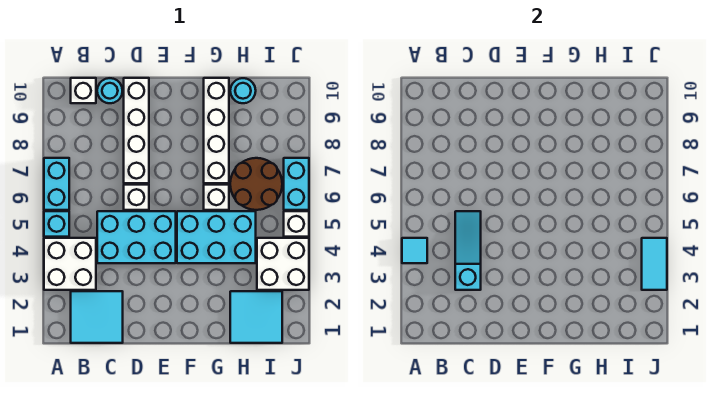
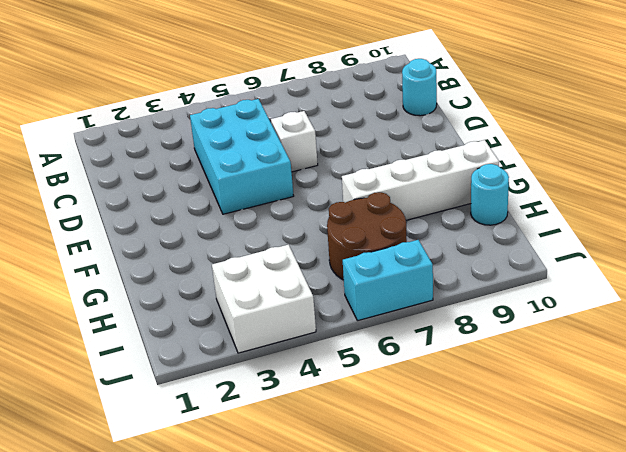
none -> white brick A3:B4 level 1
none -> cyan brick A5 level 1
none -> cyan brick A6:A7 level 1

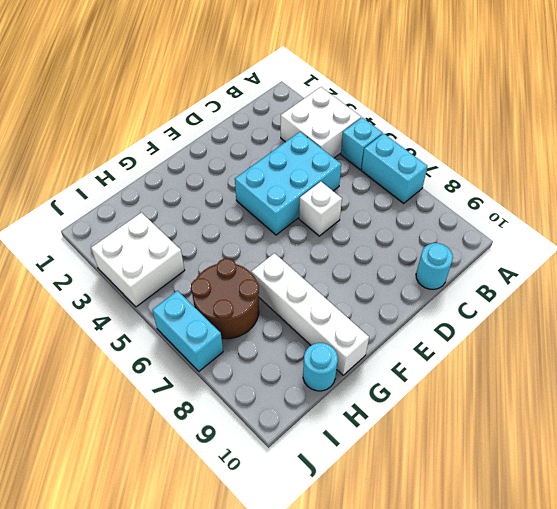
none -> cyan tile B1:C2 level 1
none -> white brick B10 level 1
none -> white brick D7:D10 level 1

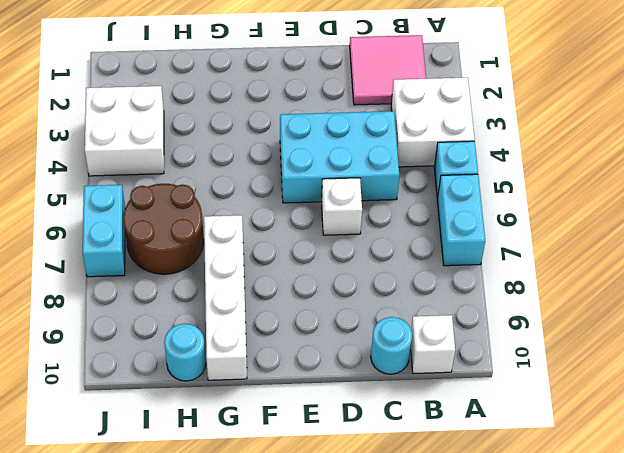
pink tile B1:C2 level 1 -> cyan tile B1:C2 level 1
none -> white brick D7:D10 level 1
none -> cyan brick F4:H5 level 1
none -> white brick G6 level 1

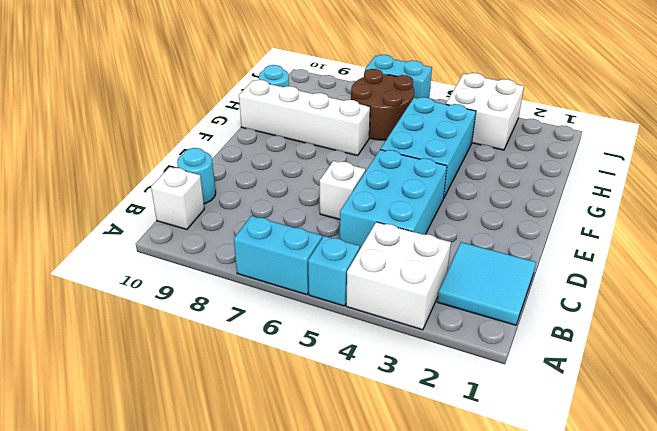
none -> white brick D7:D10 level 1
none -> white brick G6 level 1
none -> cyan tile H1:I2 level 1

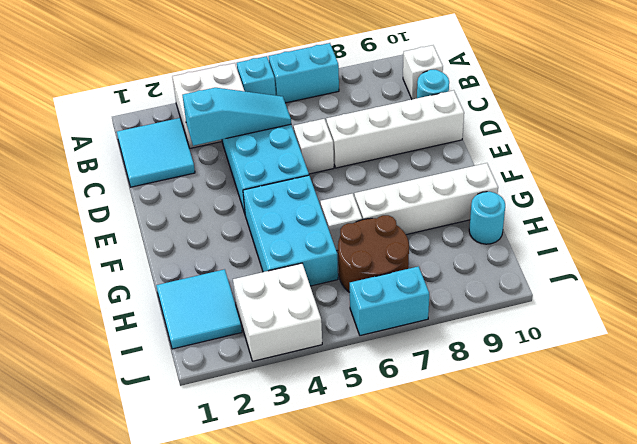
none -> white brick J5 level 1
none -> cyan tile A4 level 2
none -> cyan tile J3:J4 level 2

